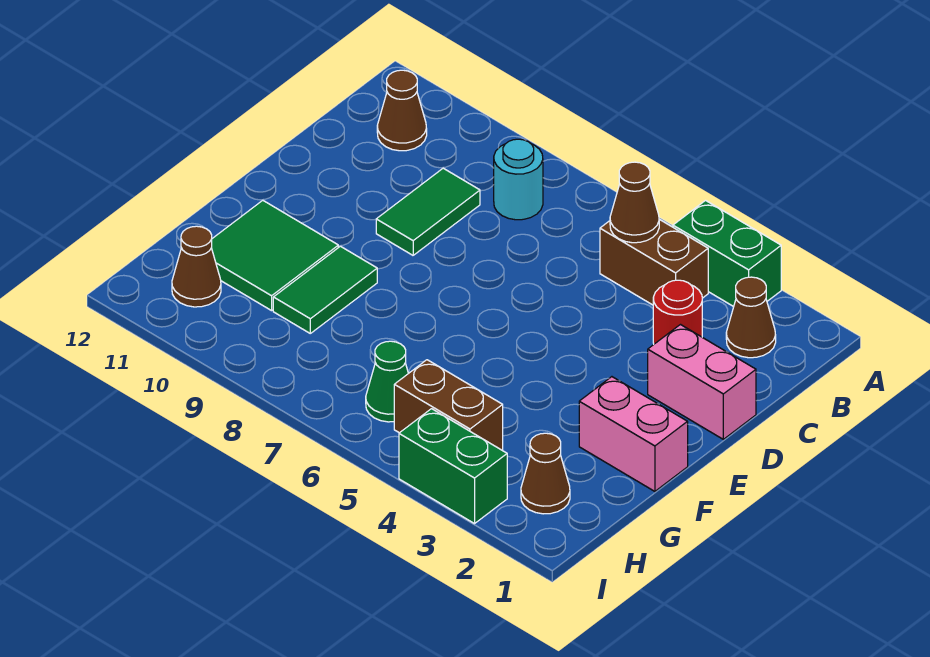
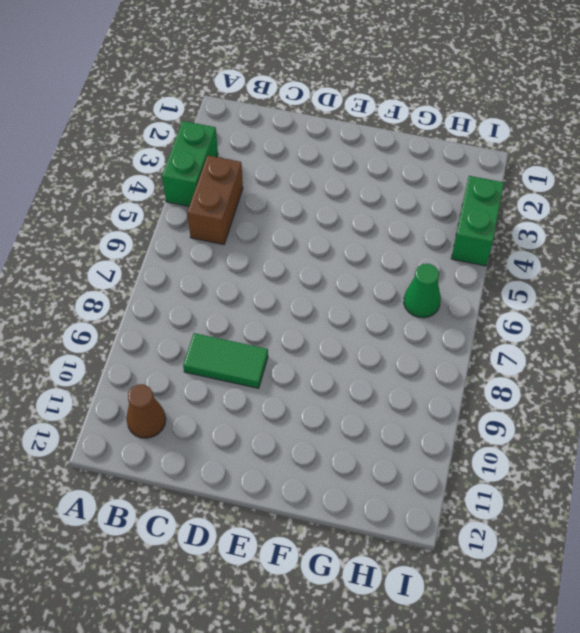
none -> brown cone B2 level 1
none -> cyan round brick B8 level 1
none -> red round brick C3 level 1

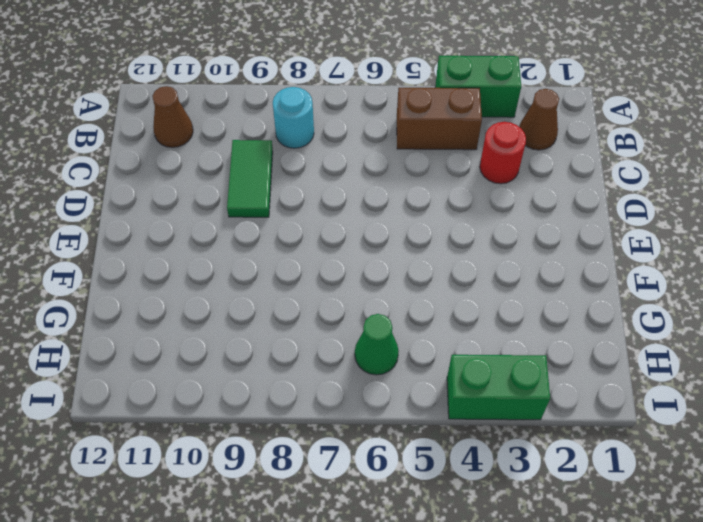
none -> pink brick D1:D2 level 1
none -> pink brick F1:F2 level 1
none -> green tile F9:G9 level 1

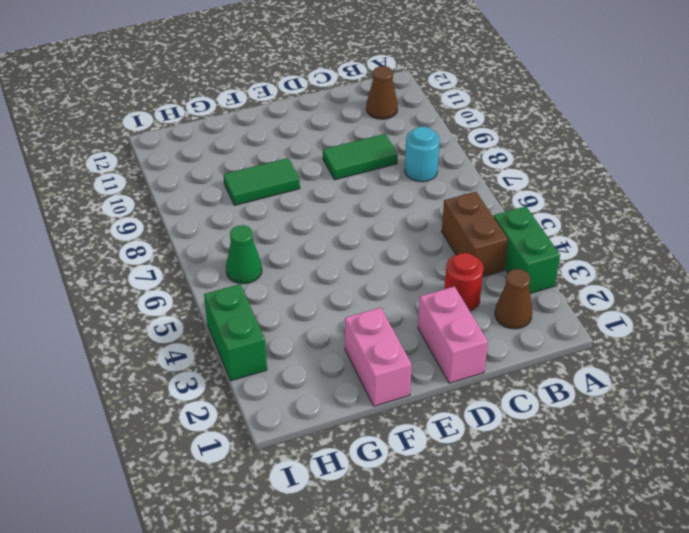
none -> green tile F10:G11 level 1
none -> brown cone H2 level 1
none -> brown brick H4:H5 level 1

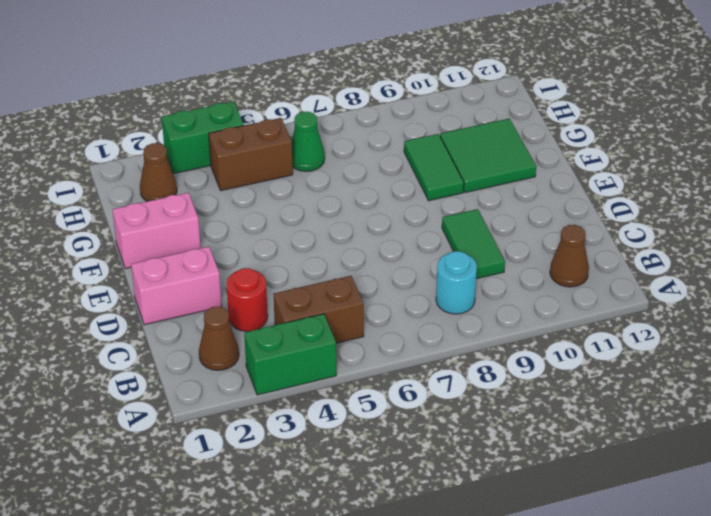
none -> brown cone H11 level 1
none -> brown cone B5 level 2

